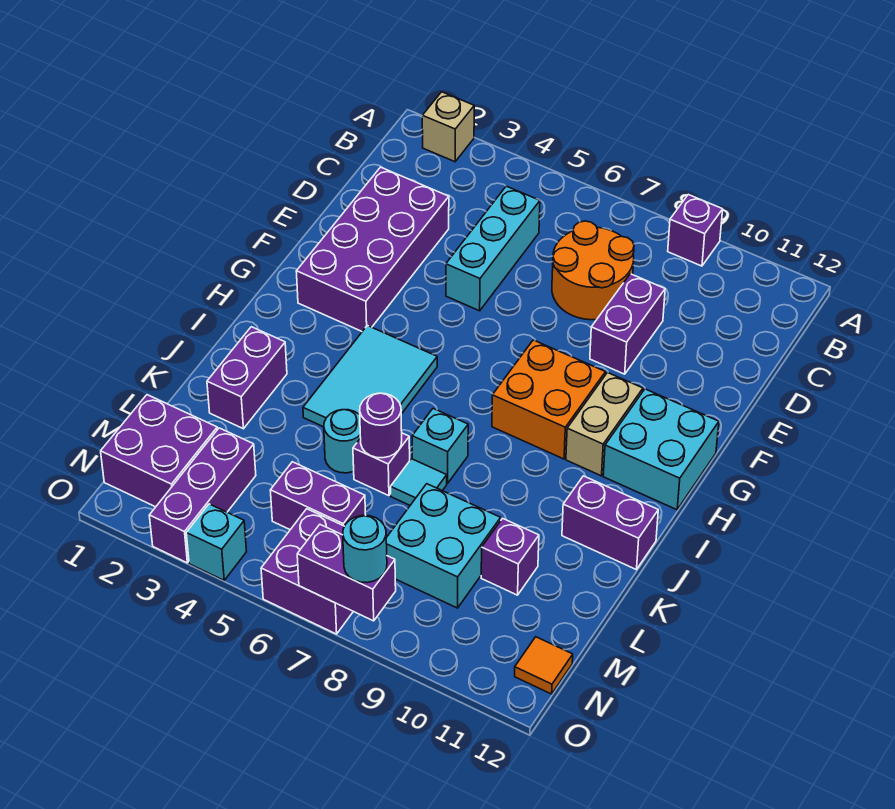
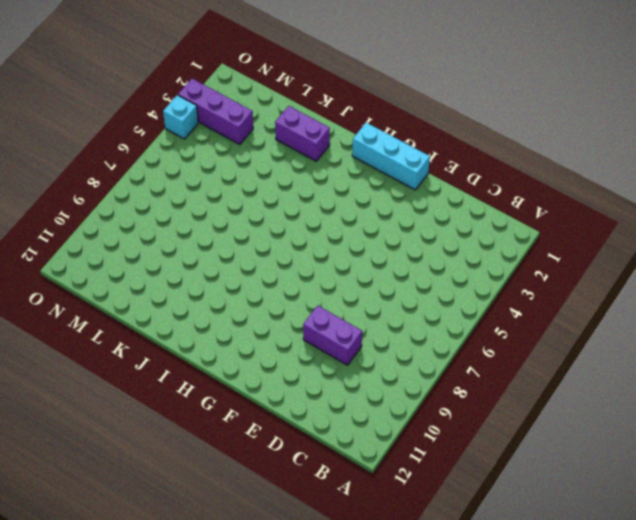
cyan brick F1:H1 level 1 -> cyan brick C5:E5 level 1
none -> tan brick A2 level 1
none -> purple brick A9 level 1
none -> orange round brick C7:D8 level 1

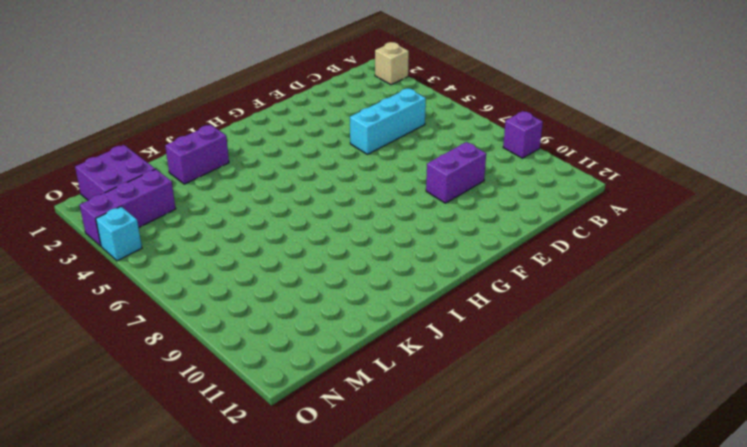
none -> orange round brick C7:D8 level 1
none -> purple brick D2:G3 level 1
none -> orange brick G8:H9 level 1

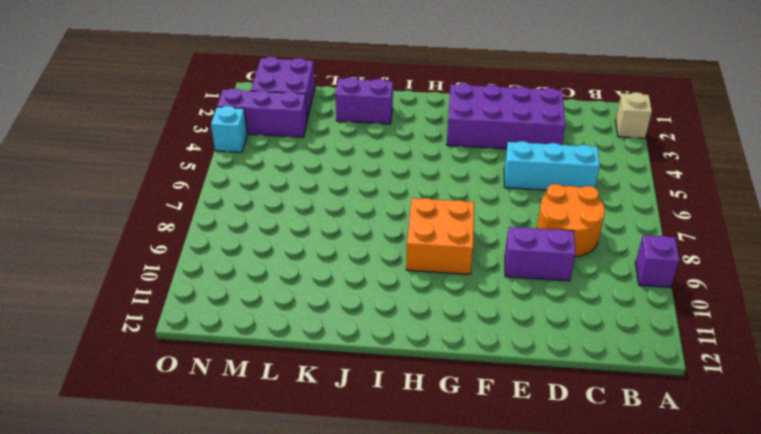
none -> tan brick G10:H10 level 1
none -> cyan brick G11:H12 level 1
none -> cyan tile H4:J5 level 1

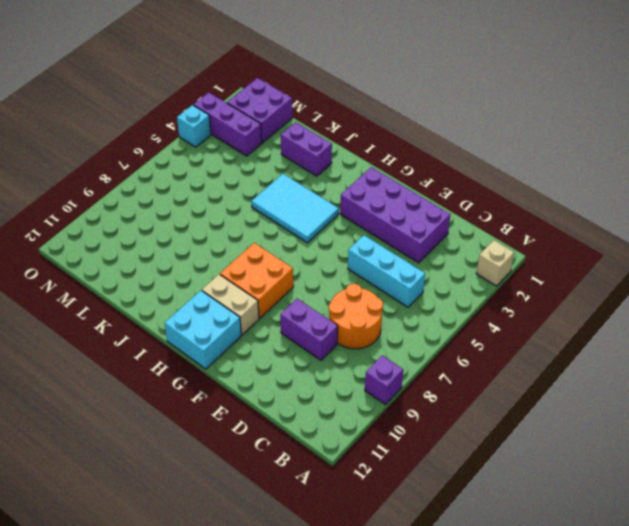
none -> cyan brick J7 level 1
none -> purple brick J11:J12 level 1
none -> cyan round brick K5 level 1

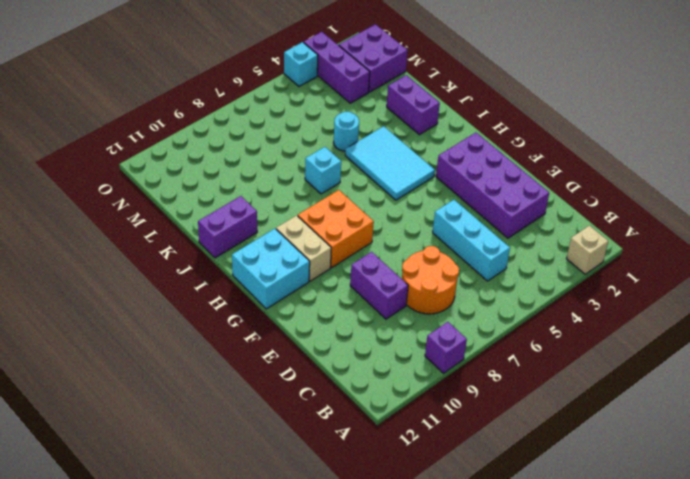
none -> purple brick K6 level 1
none -> cyan tile K7 level 1
none -> cyan brick L8:M9 level 1

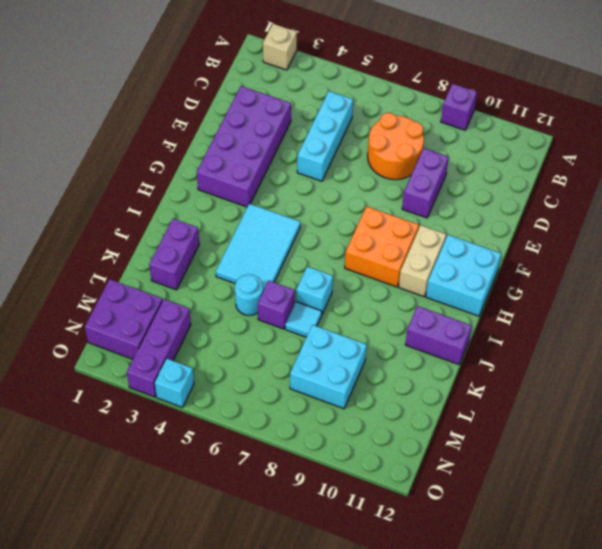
none -> purple brick L10 level 1
none -> purple brick M5:M6 level 1
none -> purple brick N6:O7 level 1

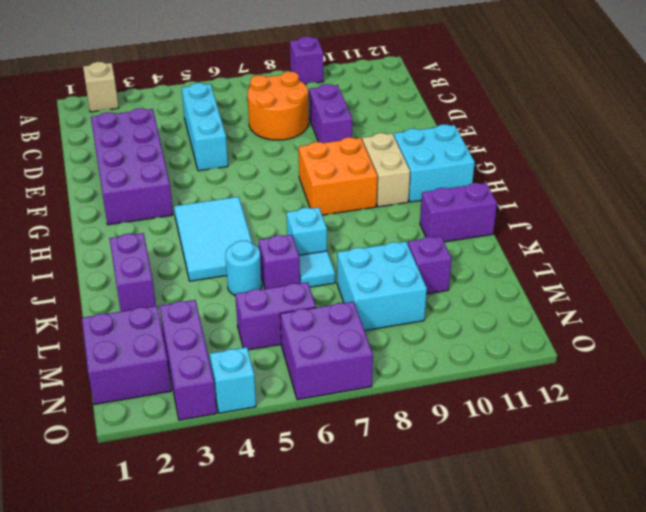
none -> orange tile N12 level 1
none -> purple round brick K6 level 2
none -> purple brick O7:O8 level 2

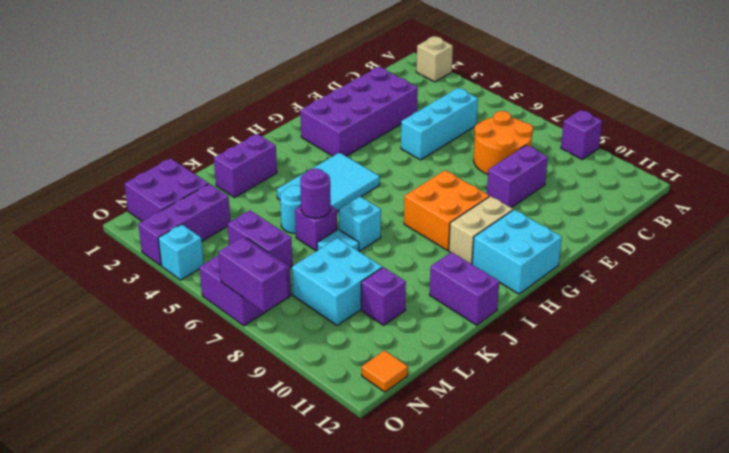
none -> cyan round brick O8 level 3

